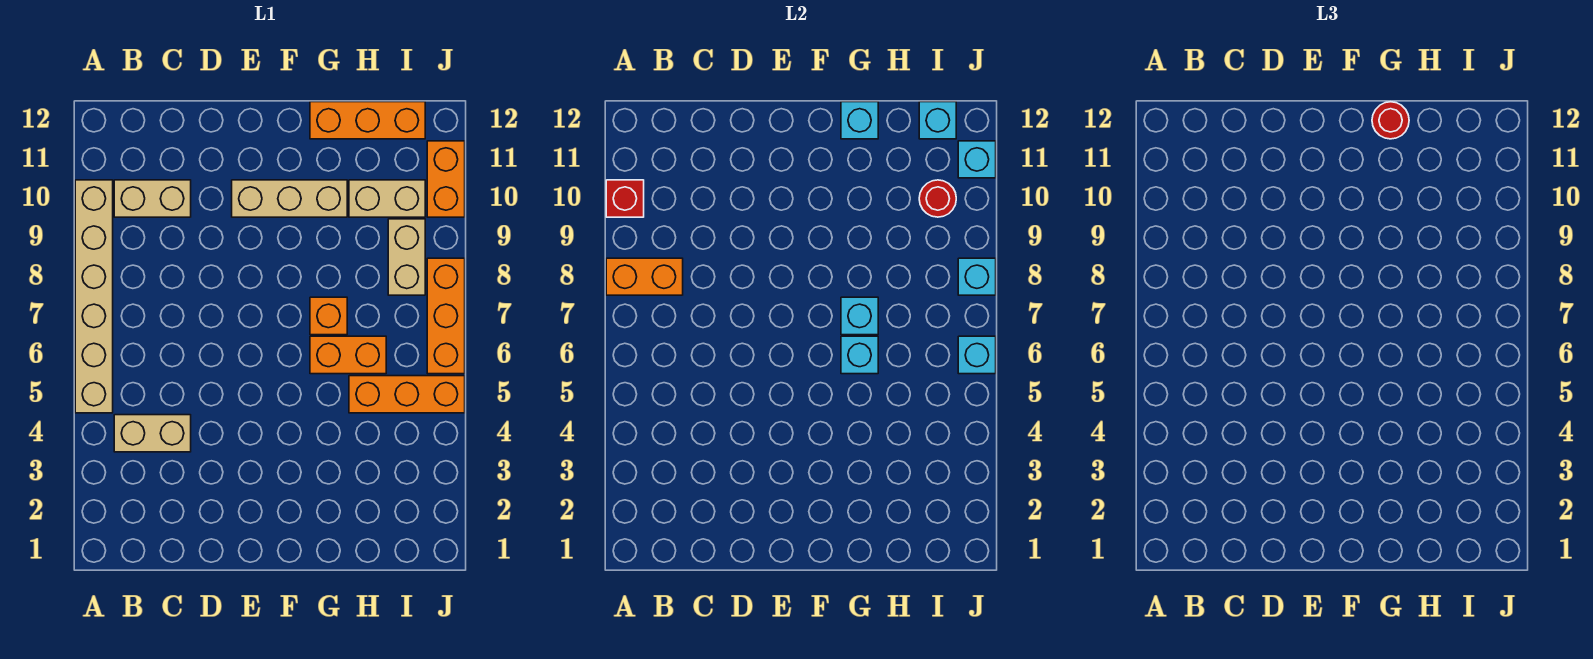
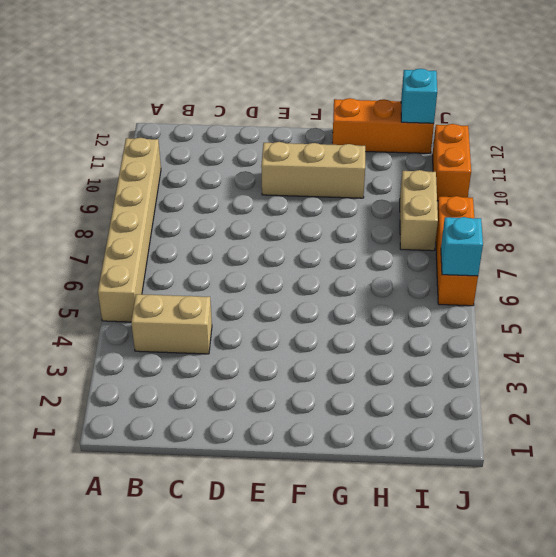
none -> tan brick B10:C10 level 1
none -> orange brick G6:H6 level 1
none -> orange brick G7 level 1

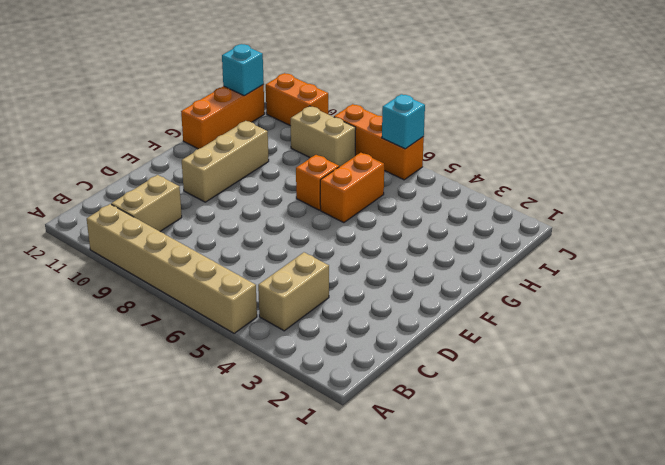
none -> orange brick H5:J5 level 1
none -> tan brick H10:I10 level 1
none -> orange brick A8:B8 level 2

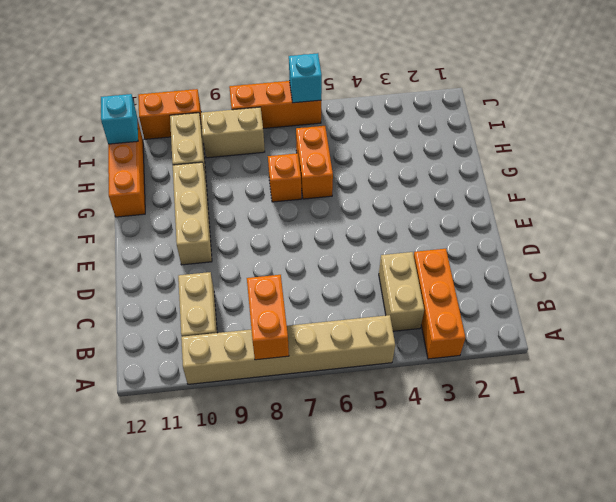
orange brick A3:C3 level 1 -> orange brick H5:J5 level 1
none -> red brick A10 level 2
none -> cyan brick G6 level 2
none -> cyan brick G7 level 2

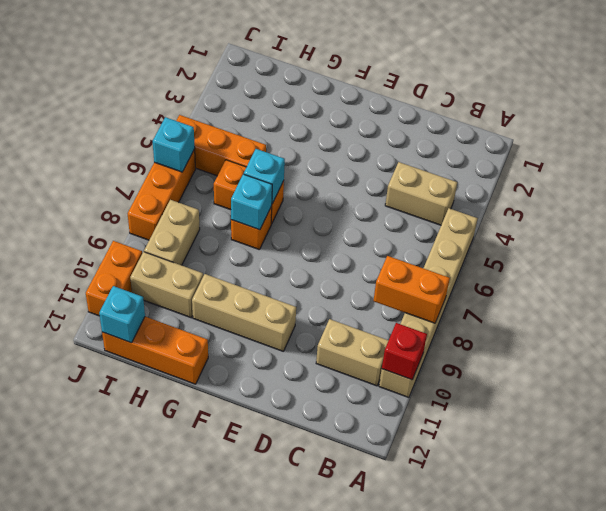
none -> cyan brick G12 level 2
none -> red round brick I10 level 2
none -> cyan brick J8 level 2

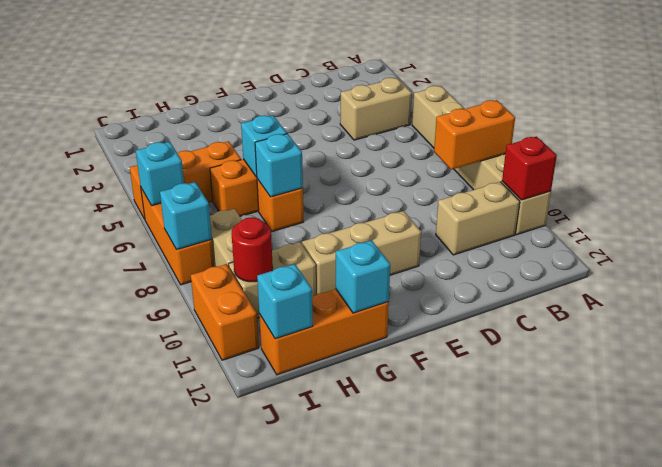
none -> cyan brick J11 level 2
none -> red round brick G12 level 3

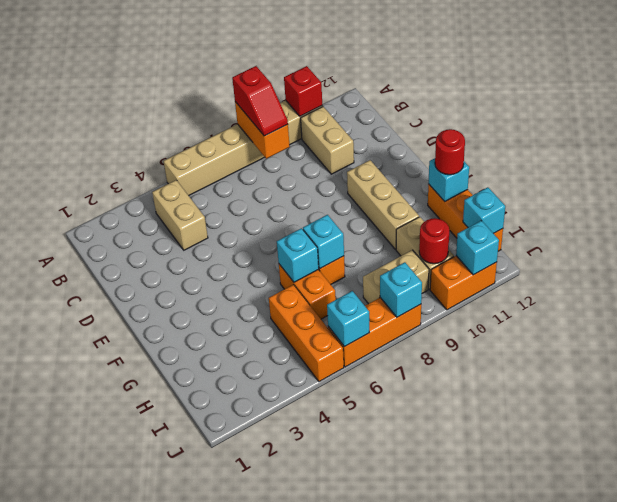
red slope A8:B8 level 3 top A -> none

